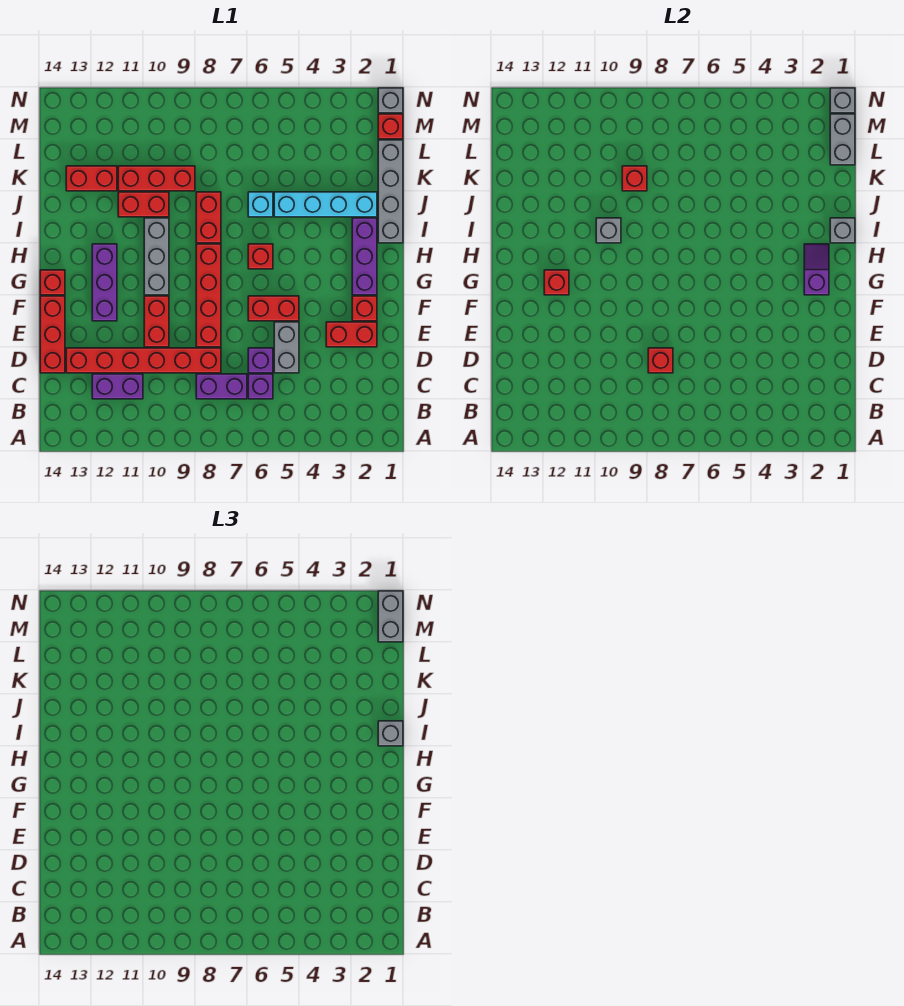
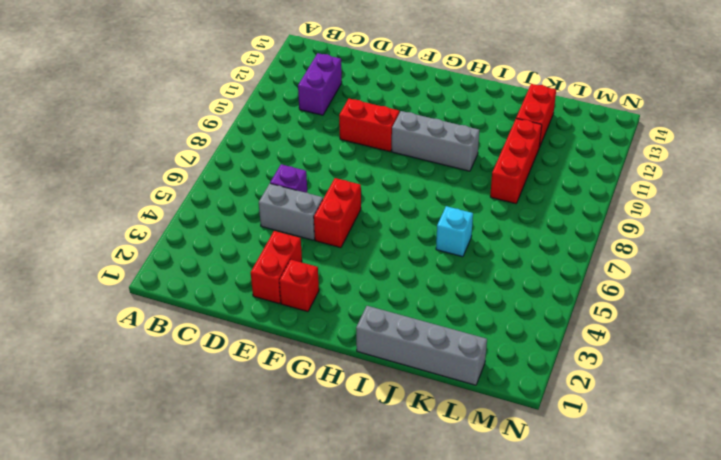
none -> purple brick C6 level 1
none -> purple brick C7:C8 level 1
none -> red brick D8:D13 level 1
none -> red brick D14:F14 level 1

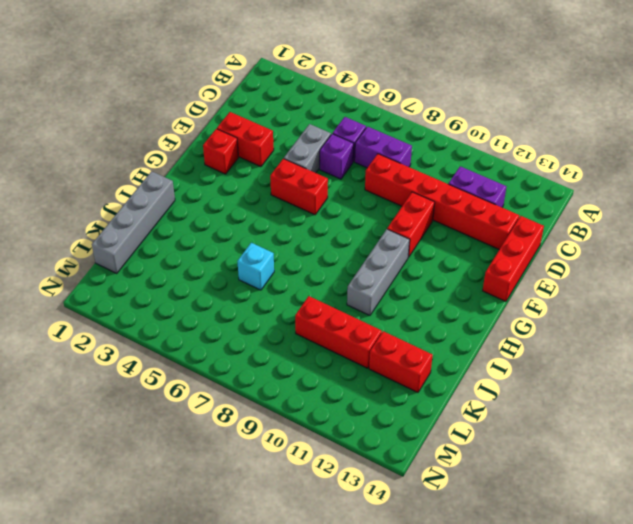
none -> red brick E8:H8 level 1
none -> purple brick F12:H12 level 1
none -> purple brick G2:I2 level 1
none -> red brick G14 level 1

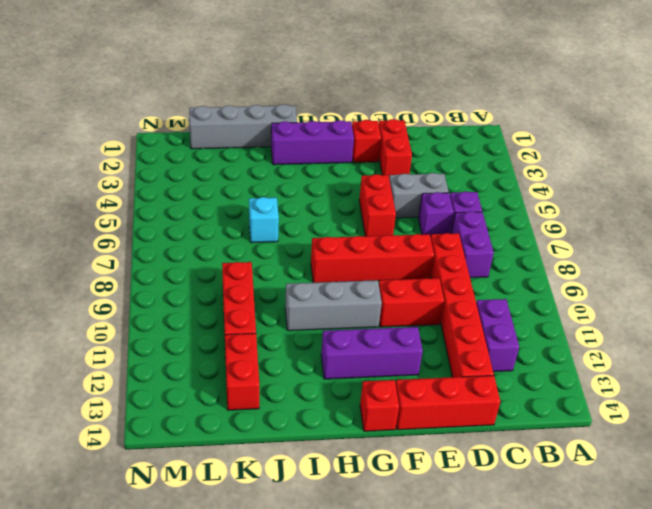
none -> red brick H6 level 1
none -> red brick I8:J8 level 1
none -> cyan brick J2:J5 level 1
none -> red brick J10:J11 level 1

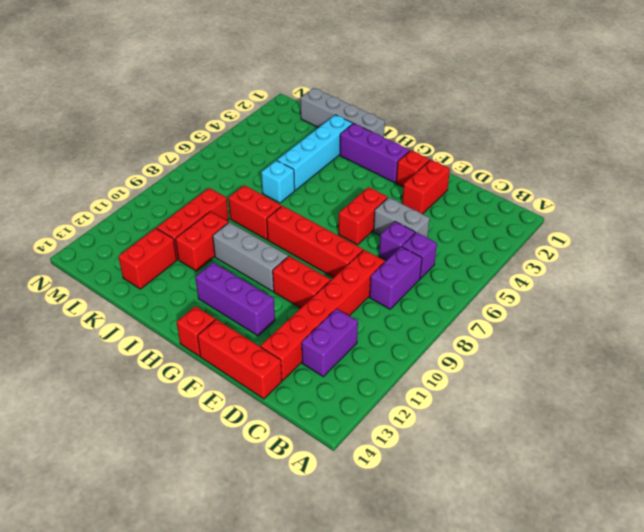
none -> red brick H6 level 1
none -> red brick M1 level 1
none -> grey brick N1 level 1
none -> red brick D8 level 2

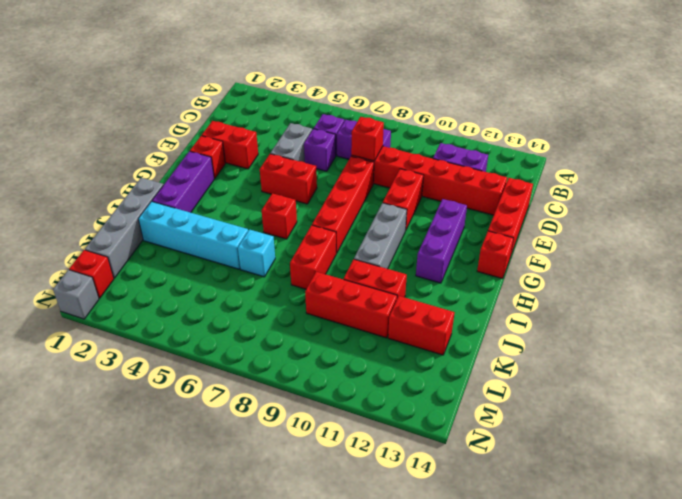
none -> purple slope G2:H2 level 2 top G
none -> red brick G12 level 2
none -> grey brick I1 level 2
none -> grey brick I10 level 2

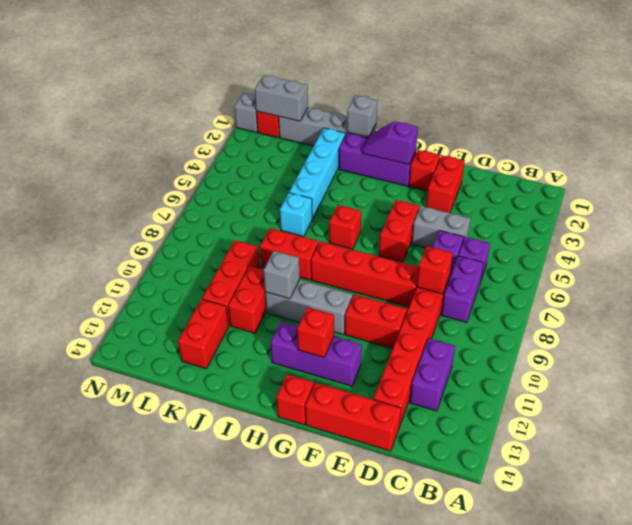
none -> red brick K9 level 2
none -> grey brick N1 level 2
none -> grey brick I1 level 3
none -> grey brick M1:N1 level 3

